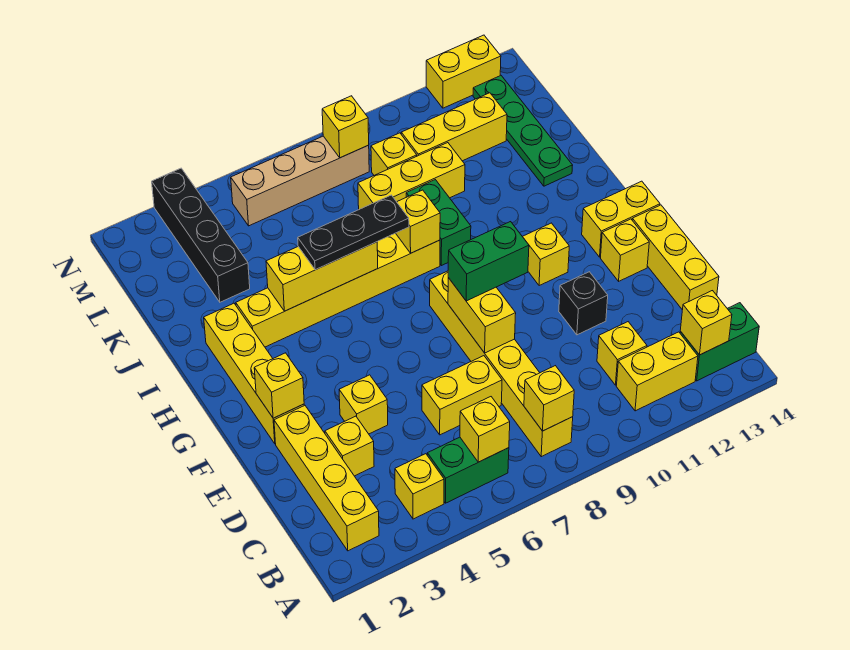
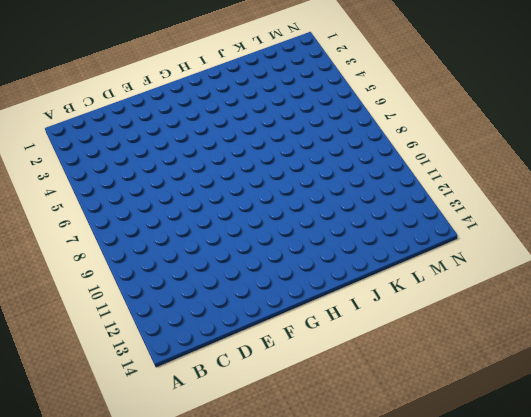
none -> yellow brick B2:E2 level 1
none -> yellow brick B4 level 1
none -> green brick B5:B6 level 1
none -> yellow brick B8:G8 level 1

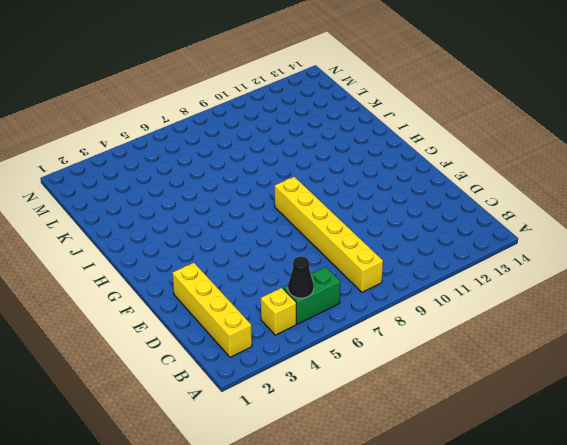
black cone B5 level 2 -> none
none -> yellow brick B11:B12 level 1
none -> green brick B13:B14 level 1
none -> yellow brick C11 level 1
none -> yellow brick D3 level 1

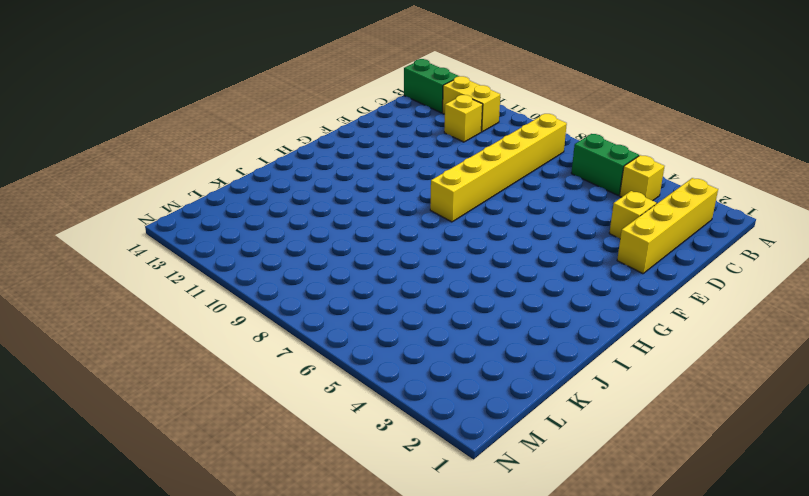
none -> yellow brick D6:D7 level 1
none -> yellow brick D14:F14 level 1
none -> yellow brick E4 level 1
none -> black brick E11 level 1

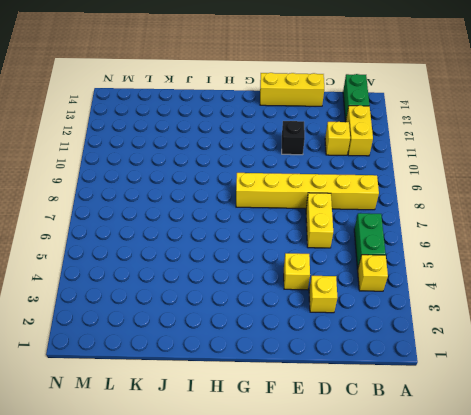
none -> yellow brick B2:E2 level 1
none -> yellow brick F2:I2 level 1
none -> yellow brick F13 level 1
none -> yellow brick G11 level 1

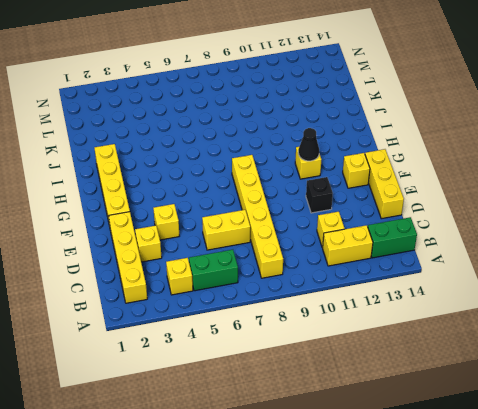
black cone G11 level 2 -> none
none -> yellow brick G13:G14 level 1
none -> yellow brick I3:I8 level 1
none -> green brick I9:J9 level 1
none -> green plate J13:M13 level 1

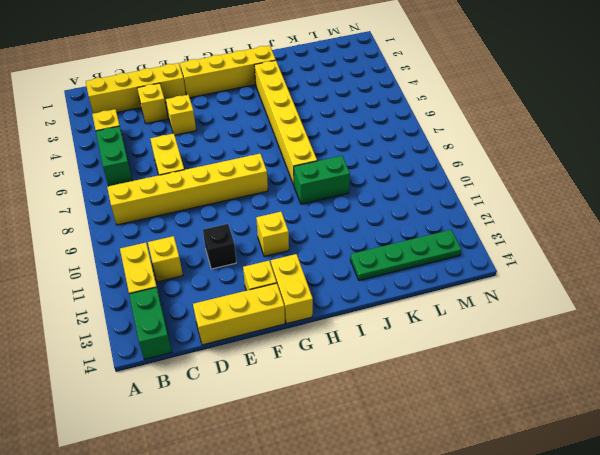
none -> black brick K3:N3 level 1
none -> yellow brick K8:K10 level 1
none -> yellow brick L9 level 1
none -> yellow brick L10:L12 level 1

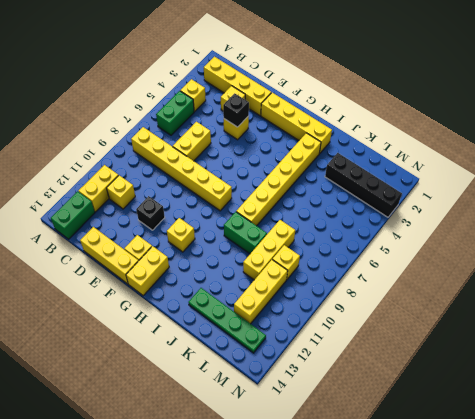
black brick E4 level 2 -> none
none -> tan brick M5:M8 level 1
none -> yellow brick N12:N13 level 1
none -> yellow brick B6 level 2
none -> yellow brick B8 level 2

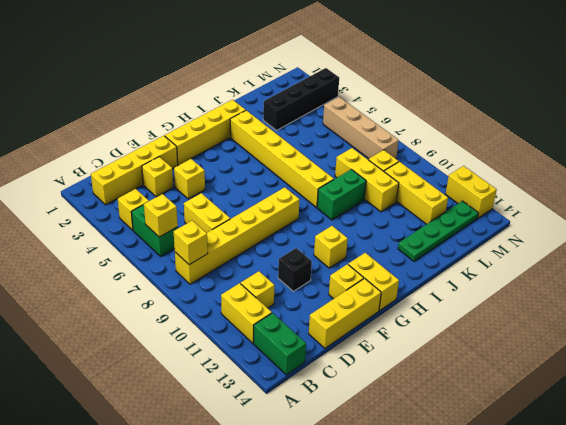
none -> yellow brick B13 level 2
none -> yellow brick E8:F8 level 2
none -> yellow brick F2 level 2
none -> yellow brick I4:I6 level 2

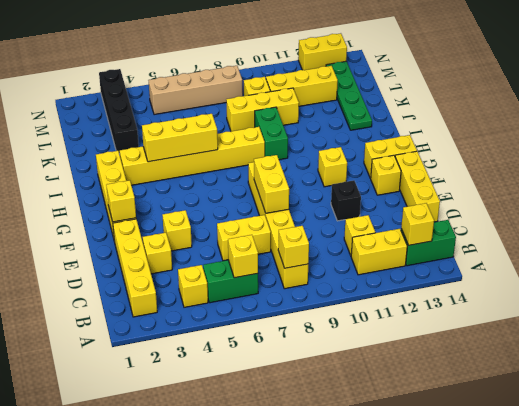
none -> yellow brick I8 level 2
none -> yellow brick M8 level 2
none -> green brick F8:F9 level 3
none -> black plate I5:I7 level 3

